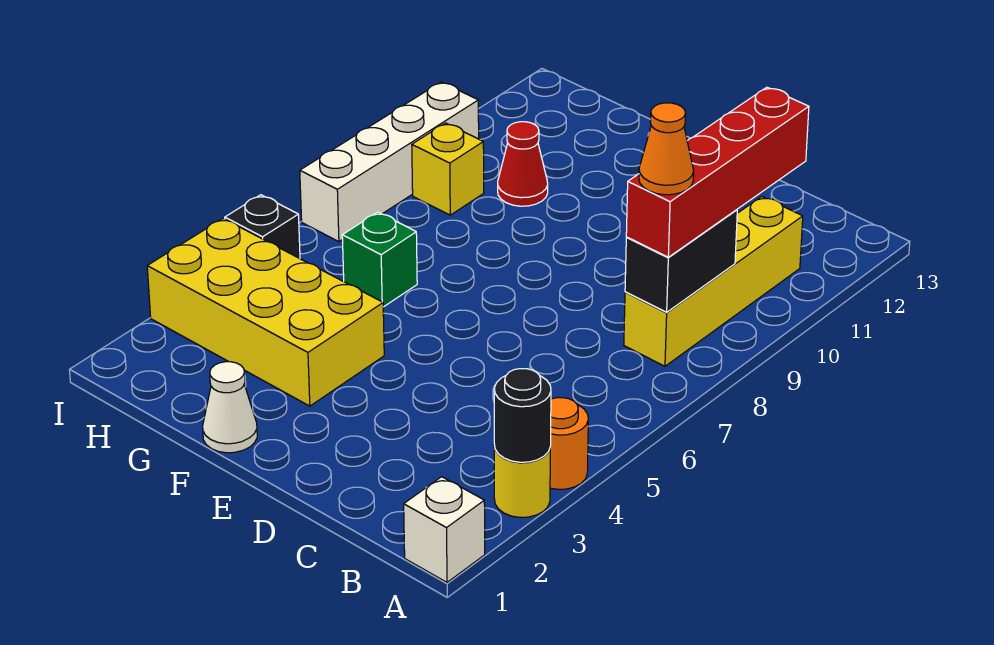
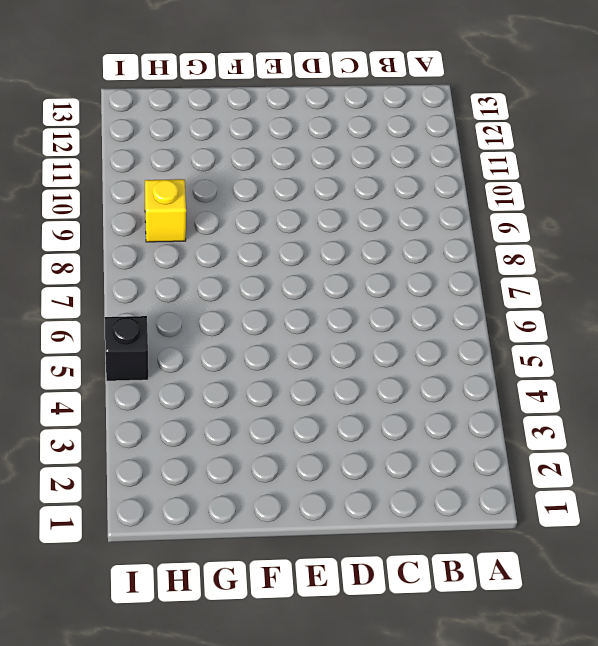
none -> white brick A1 level 1
none -> yellow round brick A3 level 1
none -> orange round brick A4 level 1

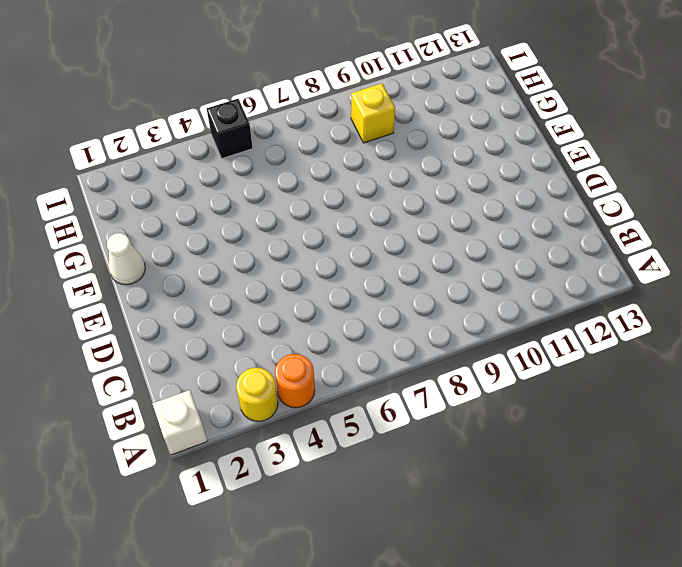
none -> yellow brick B8:B11 level 1
none -> yellow brick F3:I4 level 1
none -> green brick G6 level 1

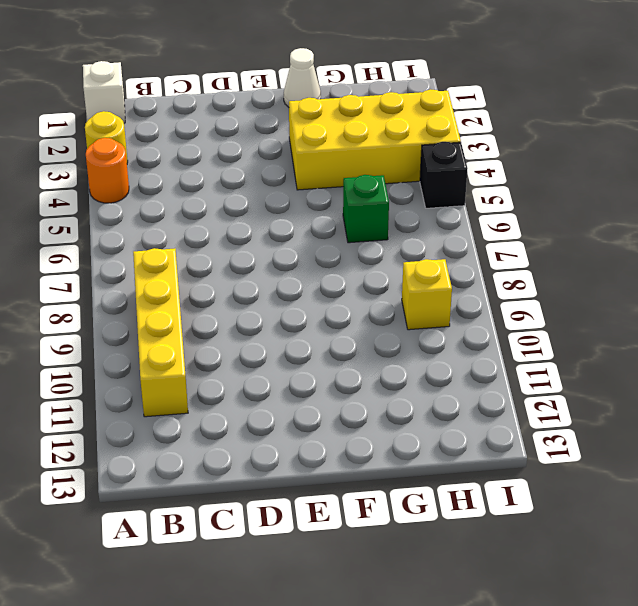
none -> red cone G10 level 1
none -> white brick I7:I10 level 1
none -> black round brick A3 level 2

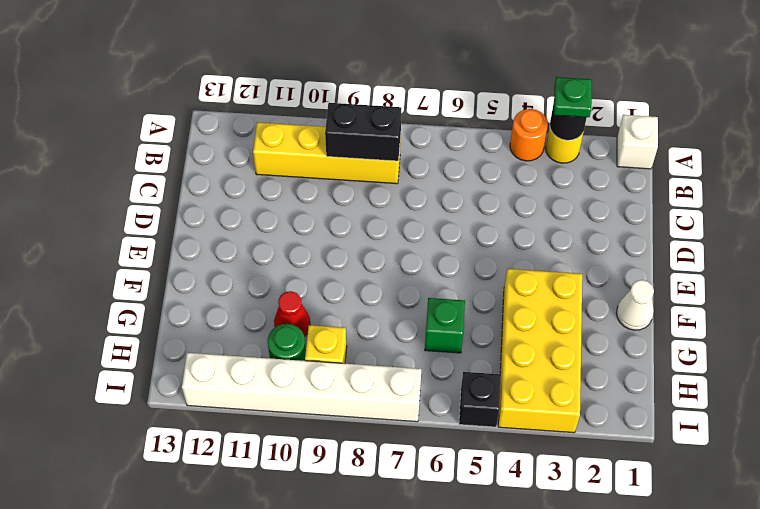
green plate A3 level 3 -> none
green round brick H10 level 1 -> none
white brick I7:I12 level 1 -> white brick I7:I10 level 1
none -> red brick B8:B11 level 3
none -> orange cone B8 level 4

